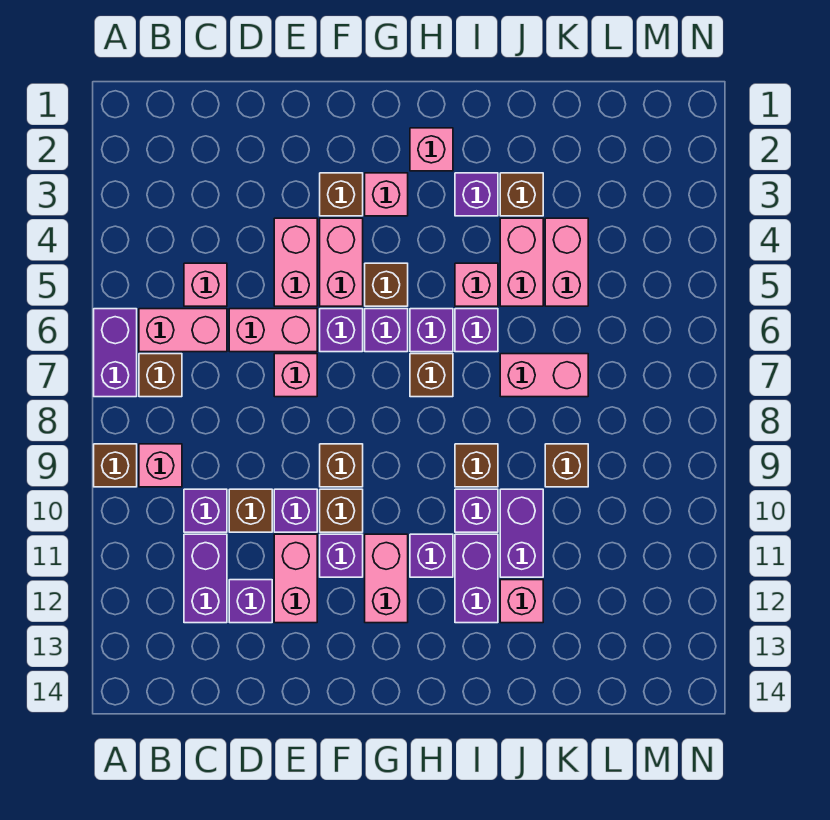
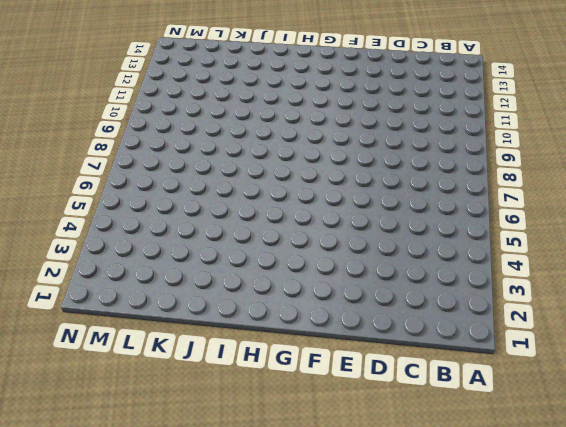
none -> purple brick A6:A7 level 1
none -> brown brick A9 level 1
none -> pink brick B6:C6 level 1
none -> brown brick B7 level 1

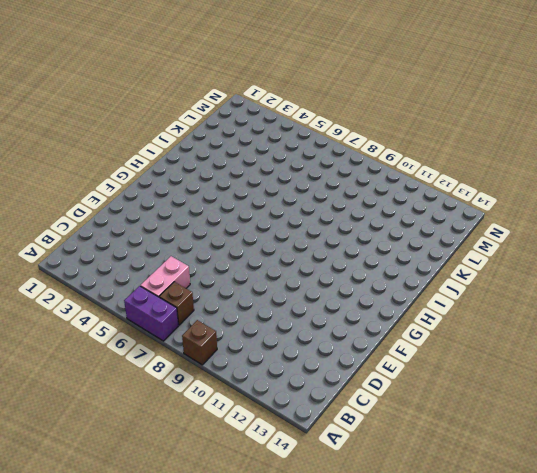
none -> pink brick B9 level 1
none -> pink brick C5 level 1
none -> purple brick C10 level 1
none -> purple brick C11:C12 level 1

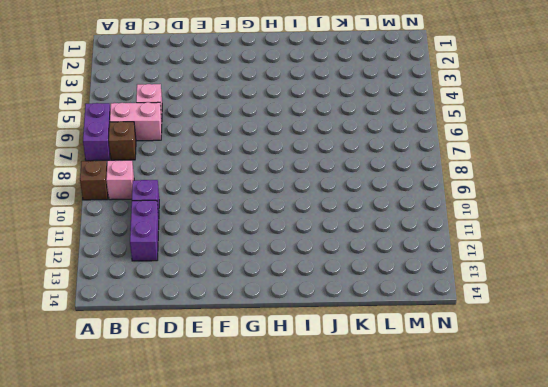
none -> pink brick D6:E6 level 1
none -> brown brick D10 level 1
none -> purple brick D12 level 1
none -> pink brick E4:E5 level 1

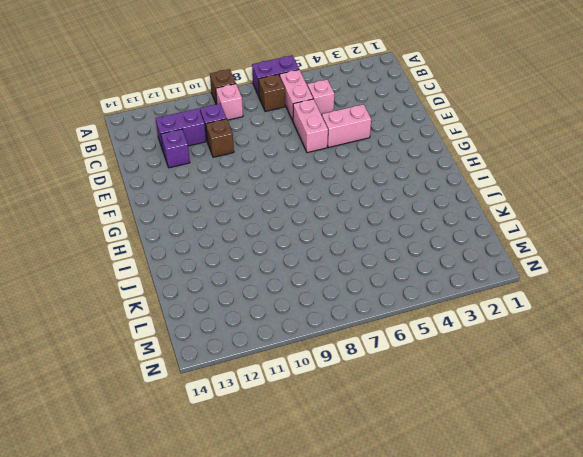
none -> pink brick E7 level 1
none -> purple brick E10 level 1
none -> pink brick E11:E12 level 1
none -> brown brick F3 level 1

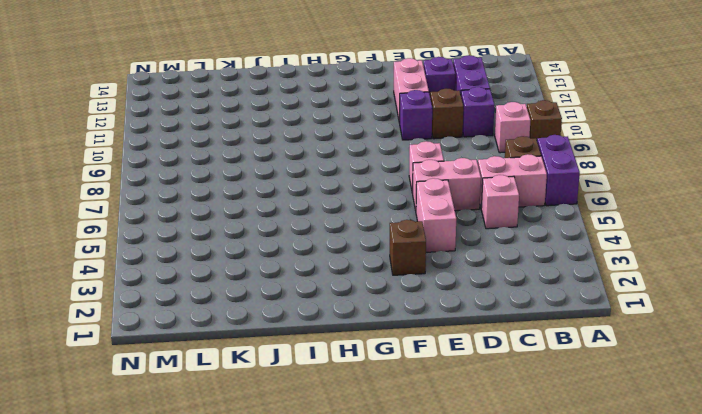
none -> pink brick F4:F5 level 1
none -> purple brick F6 level 1
none -> brown brick F9 level 1
none -> brown brick F10 level 1

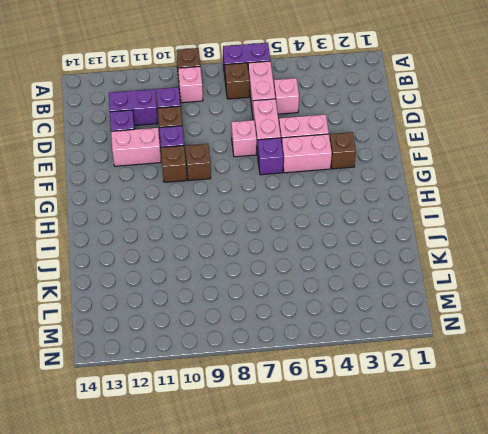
none -> purple brick F11 level 1
none -> pink brick G3 level 1
none -> brown brick G5 level 1
none -> purple brick G6 level 1

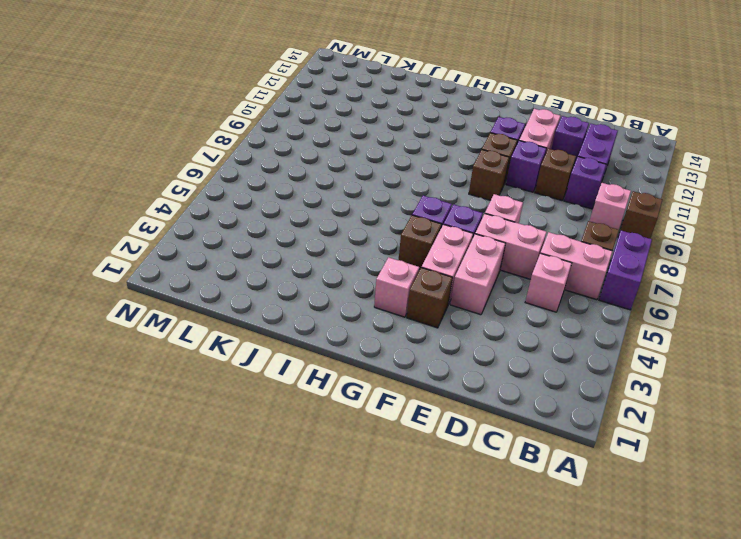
none -> pink brick G11:G12 level 1
none -> pink brick H2 level 1
none -> purple brick H6 level 1
none -> brown brick H7 level 1

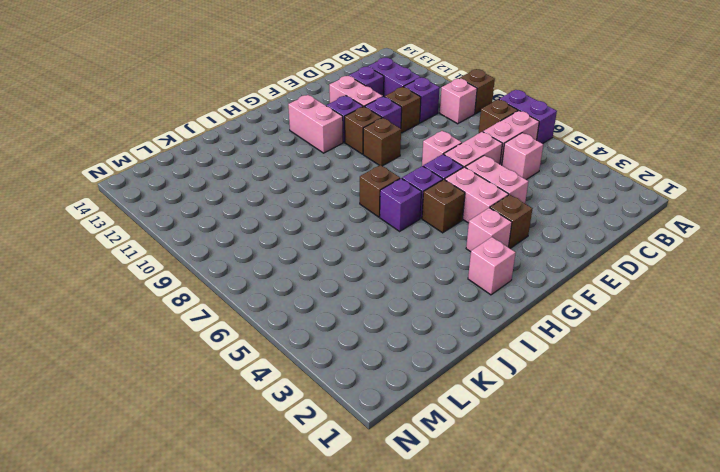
none -> purple brick H11 level 1
none -> purple brick I3 level 1
none -> pink brick I5 level 1
none -> purple brick I6 level 1

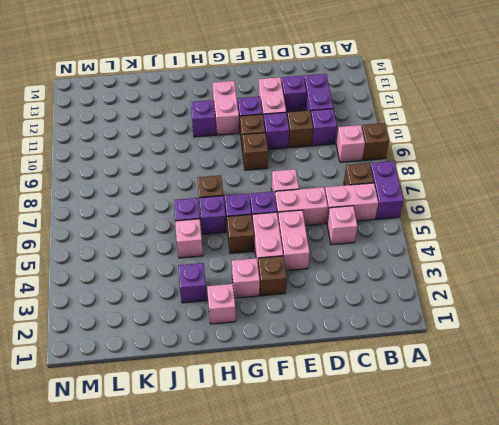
none -> brown brick I9 level 1
none -> purple brick I10 level 1
none -> purple brick I11:I12 level 1
none -> brown brick J3 level 1

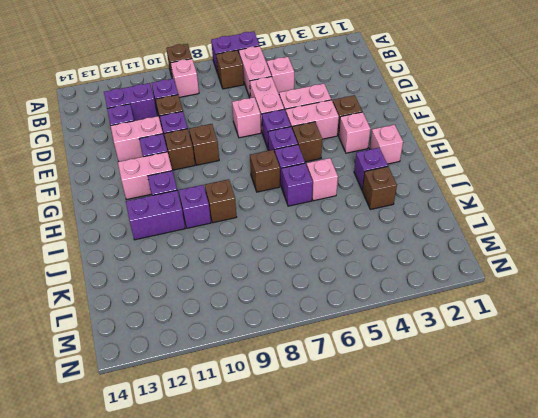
none -> pink brick J4:J5 level 1
none -> pink brick J7:K7 level 1
none -> purple brick J10:J11 level 1
none -> pink brick J12 level 1

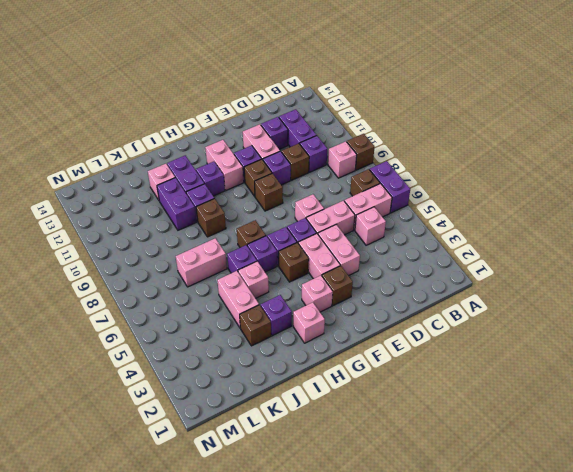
none -> pink brick K4:K5 level 1
none -> brown brick K9 level 1

